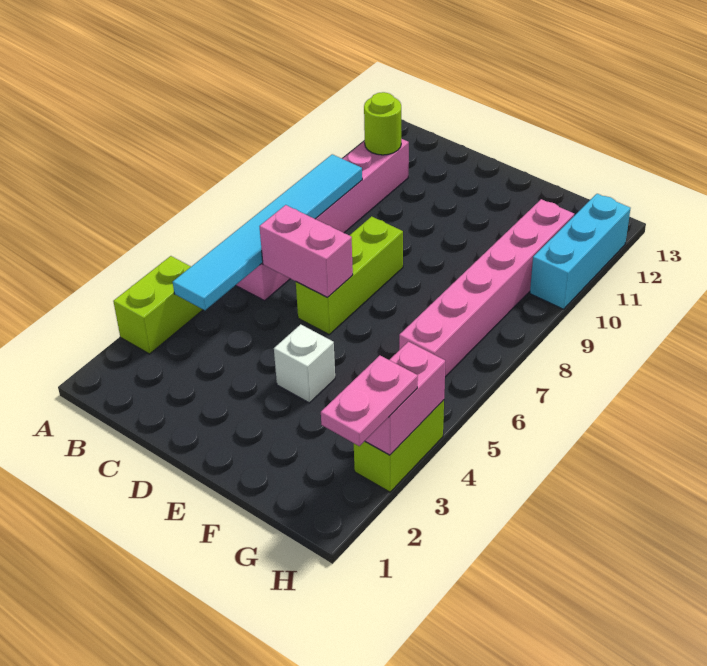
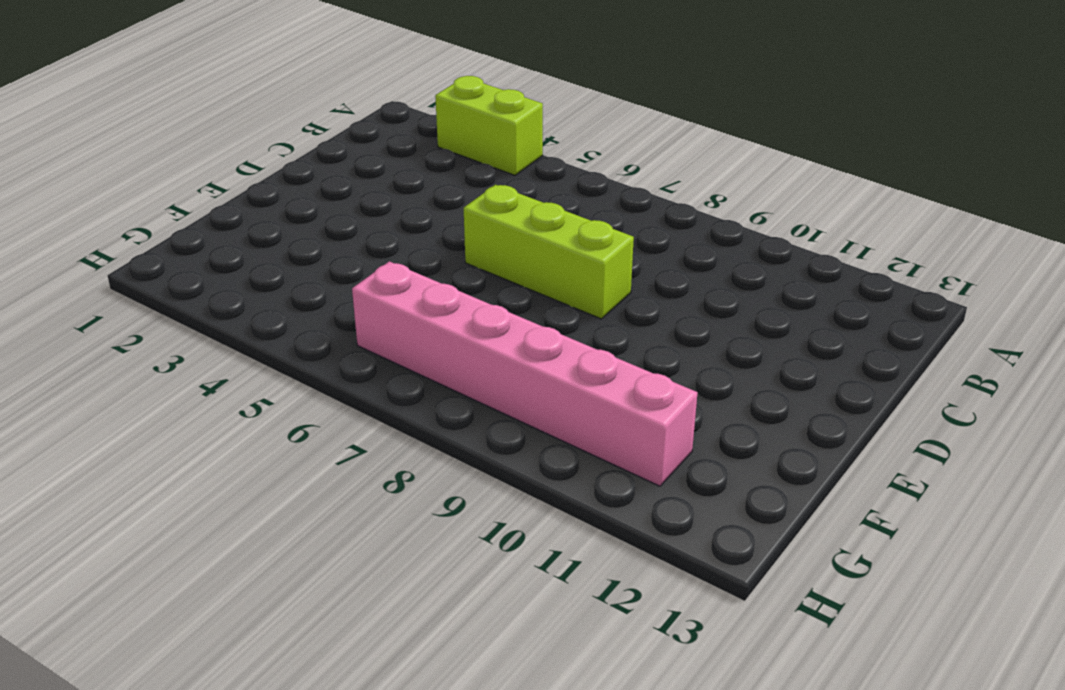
none -> pink brick B6:B11 level 1
none -> white brick E4 level 1
none -> lime brick H3:H4 level 1

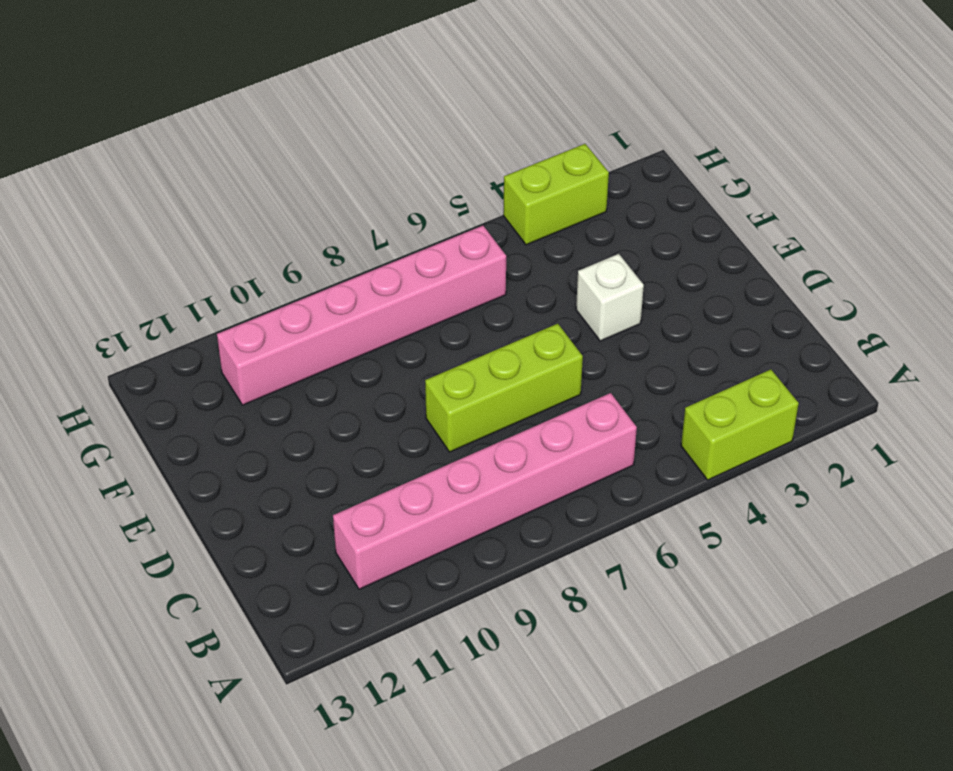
none -> cyan brick H10:H12 level 1
none -> cyan tile B4:B9 level 2
none -> lime round brick B11 level 2

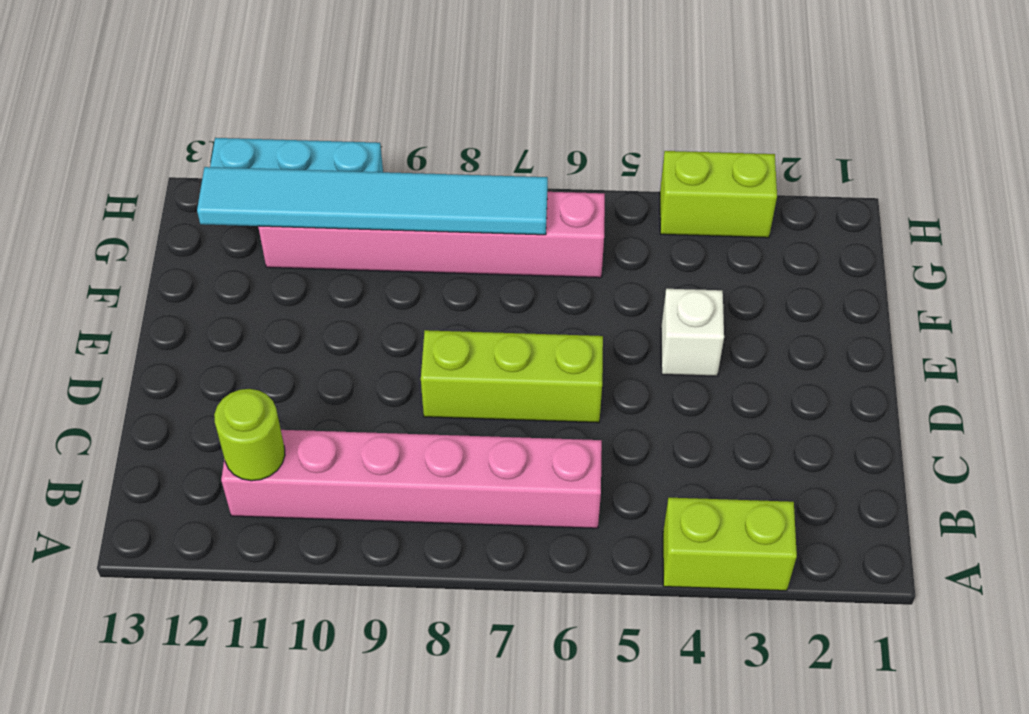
cyan tile G7:G12 level 2 -> cyan tile B4:B9 level 2
none -> pink brick C6:D6 level 2
none -> pink brick H3:H4 level 2
none -> pink plate H2:H3 level 3

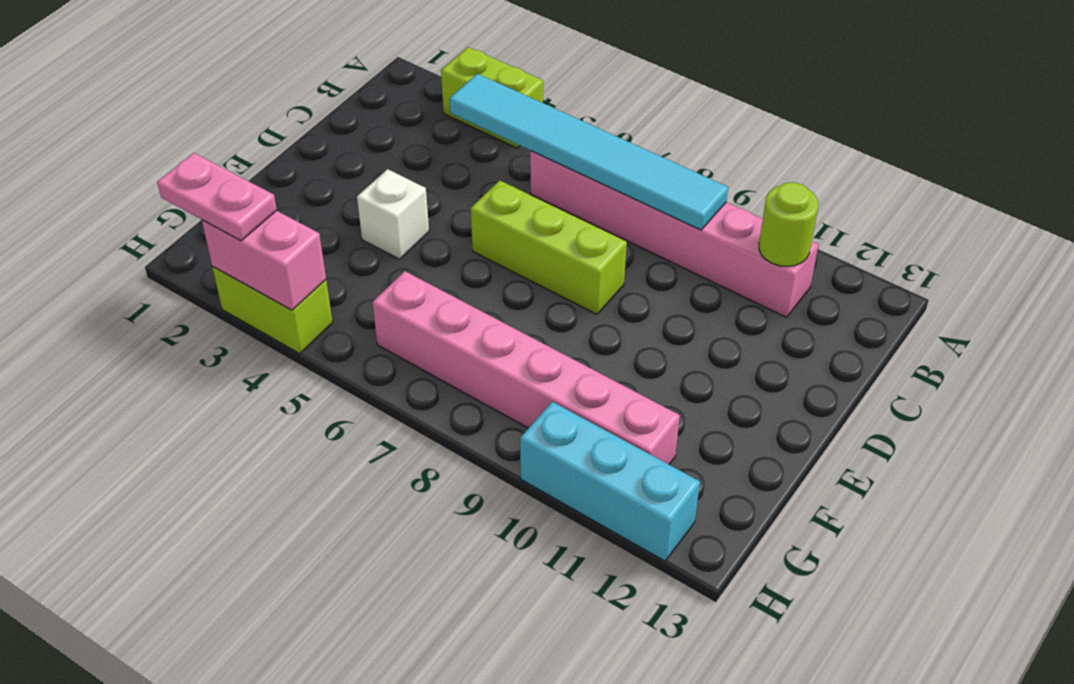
none -> pink brick C6:D6 level 2

